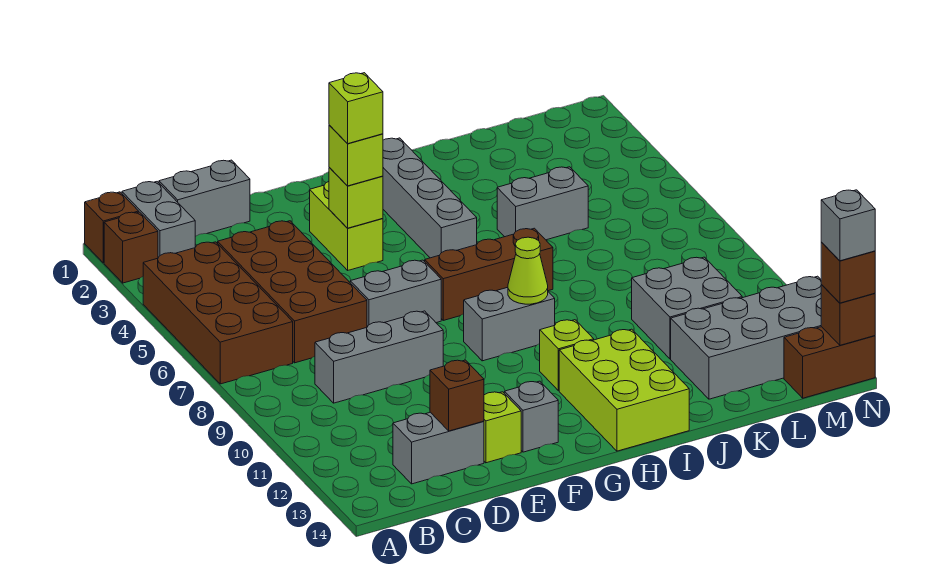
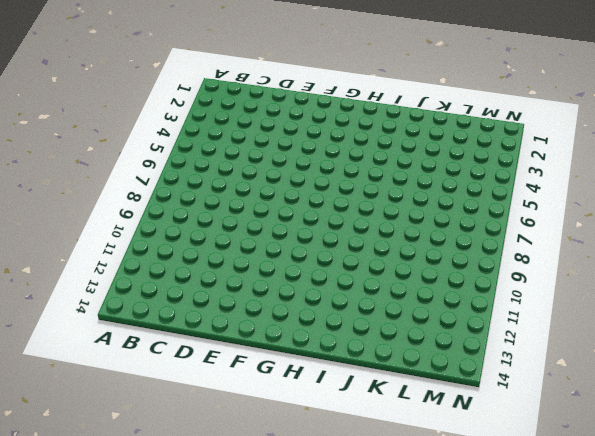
none -> brown brick A1 level 1
none -> brown brick A2 level 1
none -> brown brick A4:B7 level 1

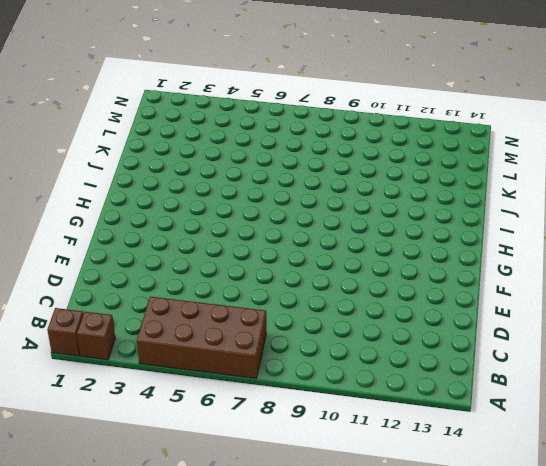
none -> grey brick B1:B2 level 1
none -> grey brick C1:D1 level 1
none -> brown brick C4:D7 level 1

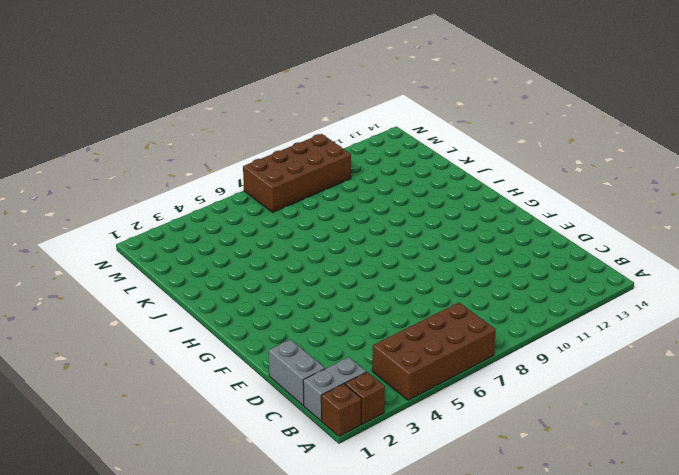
brown brick M7:N10 level 1 -> brown brick C4:D7 level 1
none -> grey brick C9:E9 level 1
none -> grey brick C13:D13 level 1
none -> grey brick E7:F7 level 1

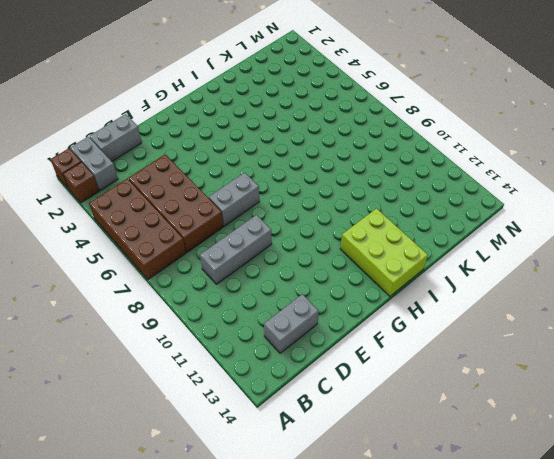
none -> lime brick E13 level 1
none -> lime brick F3:F4 level 1
none -> grey brick F13 level 1

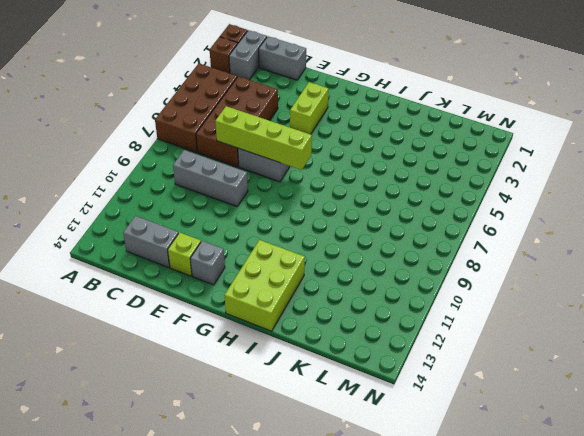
lime brick D7:G7 level 2 -> none
none -> brown brick G7:I7 level 1
none -> grey brick G9:H9 level 1
none -> grey brick H2:H5 level 1

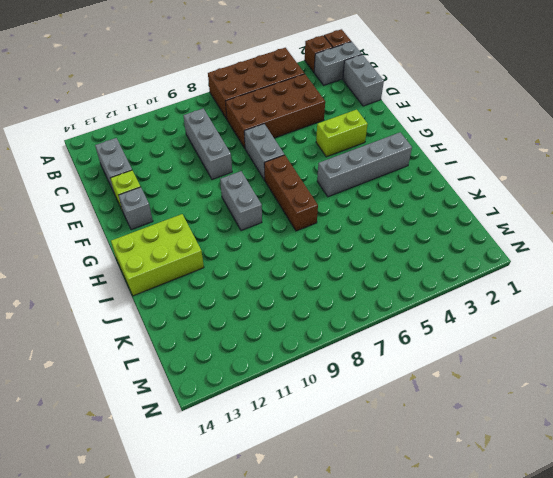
none -> lime brick H11 level 1
none -> grey brick J5:K5 level 1
none -> grey brick K10:L11 level 1

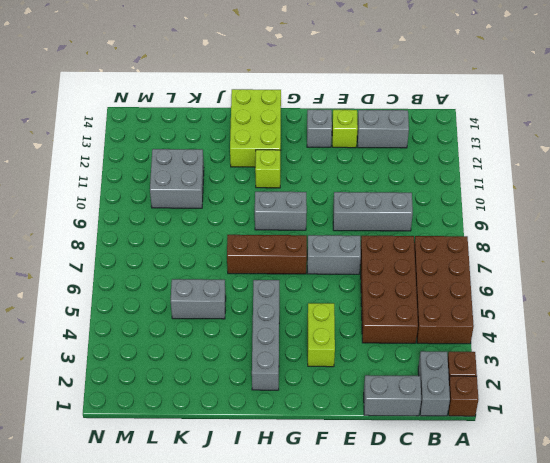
none -> grey brick K12:N13 level 1
none -> brown brick M14:N14 level 1
none -> brown brick D13 level 2

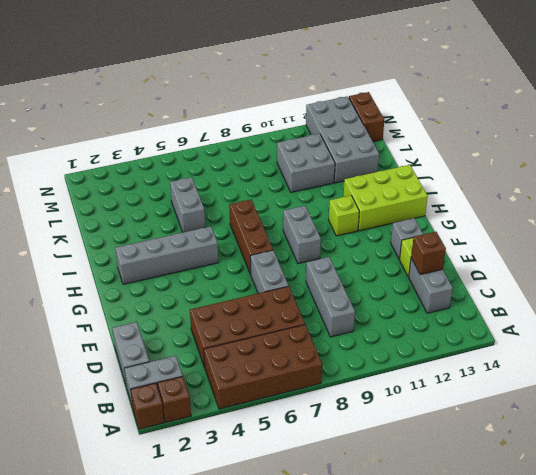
none -> lime brick F3:F4 level 1
none -> lime brick F4 level 2
none -> lime cone H9 level 2

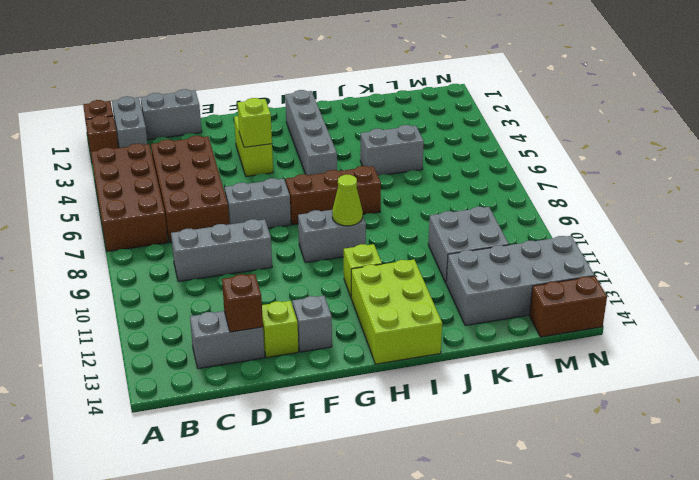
none -> brown brick N14 level 2
none -> lime brick F4 level 3
none -> brown brick N14 level 3

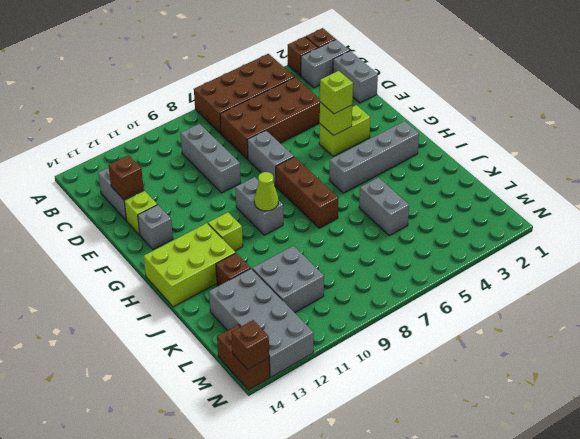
brown brick J12 level 1 -> brown brick N14 level 3
none -> lime brick F4 level 4
none -> grey brick N14 level 4

